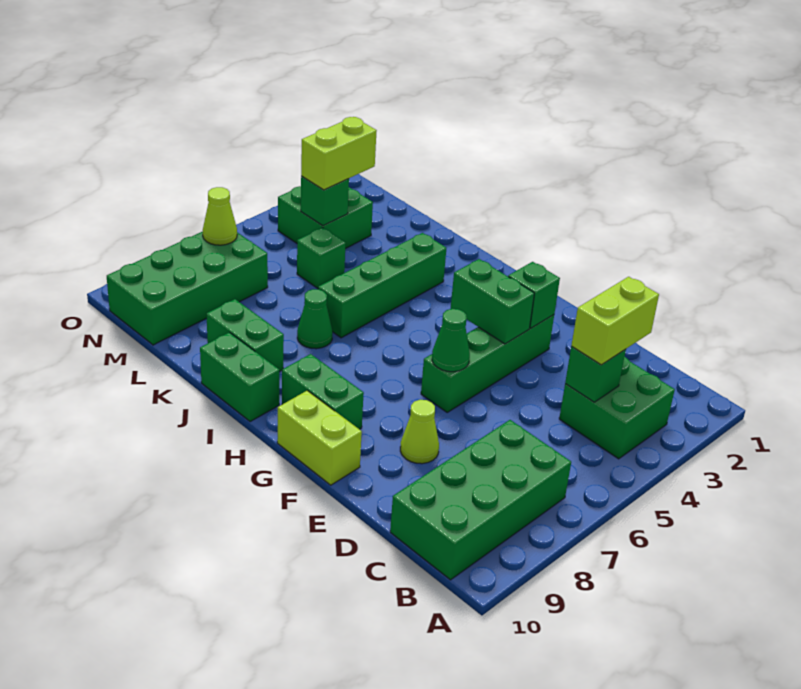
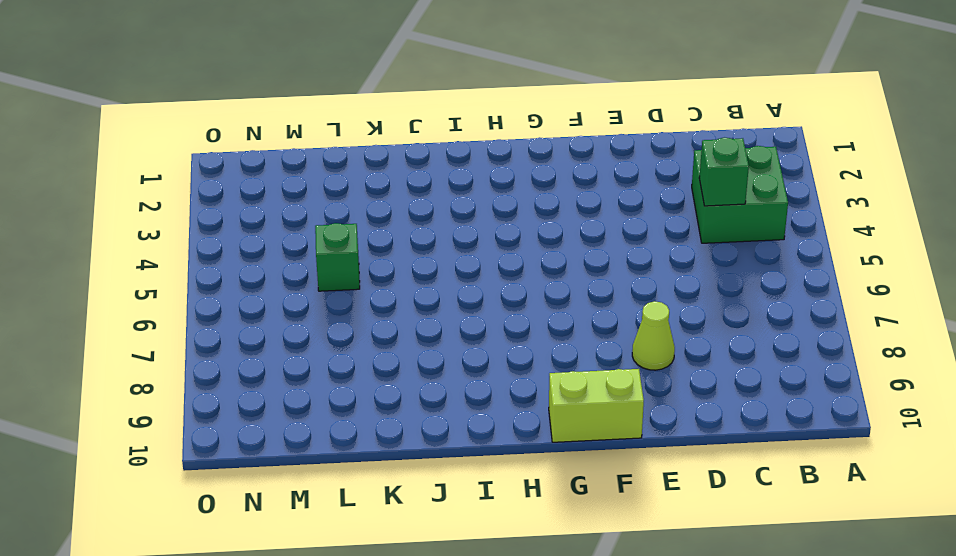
none -> green brick B7:C10 level 1
none -> green brick F3:F6 level 1
none -> green brick G9:H9 level 1

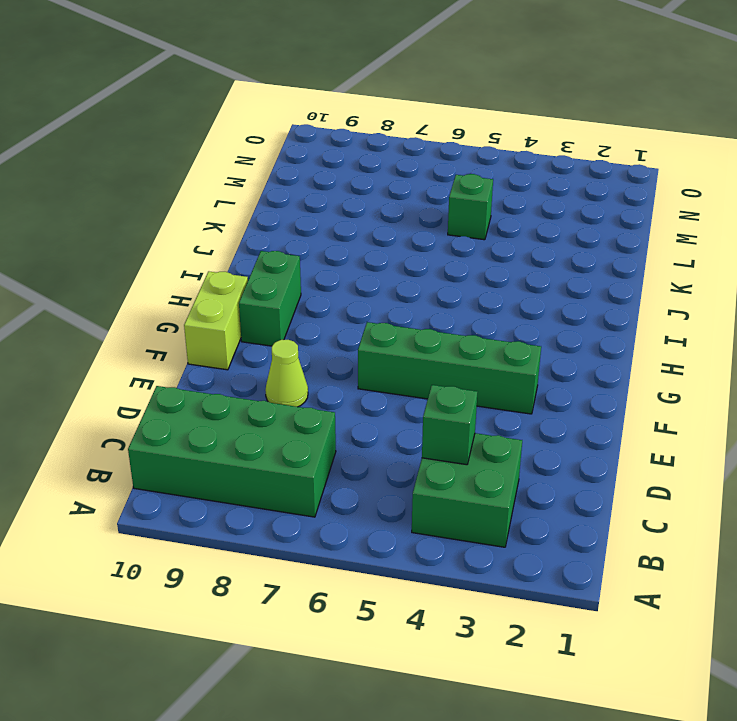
none -> green brick I10:J10 level 1
none -> green brick J3:J6 level 1
none -> green cone J7 level 1

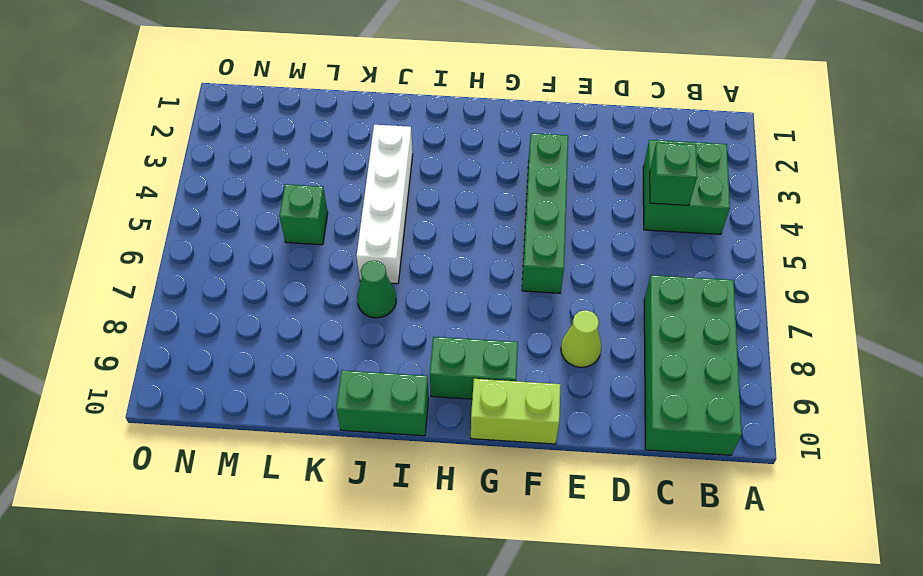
white brick J3:J6 level 1 -> green brick J3:J6 level 1
none -> green brick J9:K9 level 1
none -> green brick M3:N4 level 1
none -> green brick M7:N10 level 1

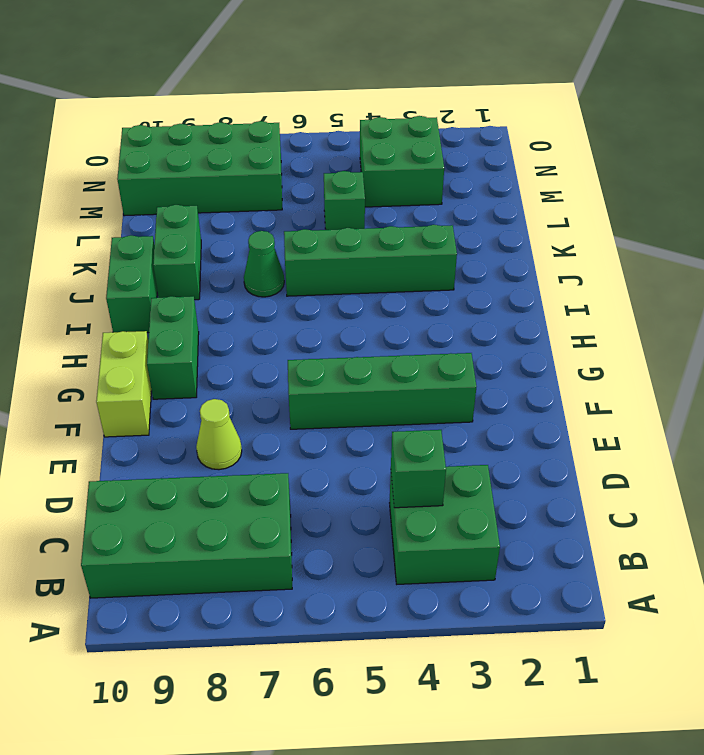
none -> green brick F3 level 2
none -> green brick F4:G4 level 2
none -> green cone F6 level 2

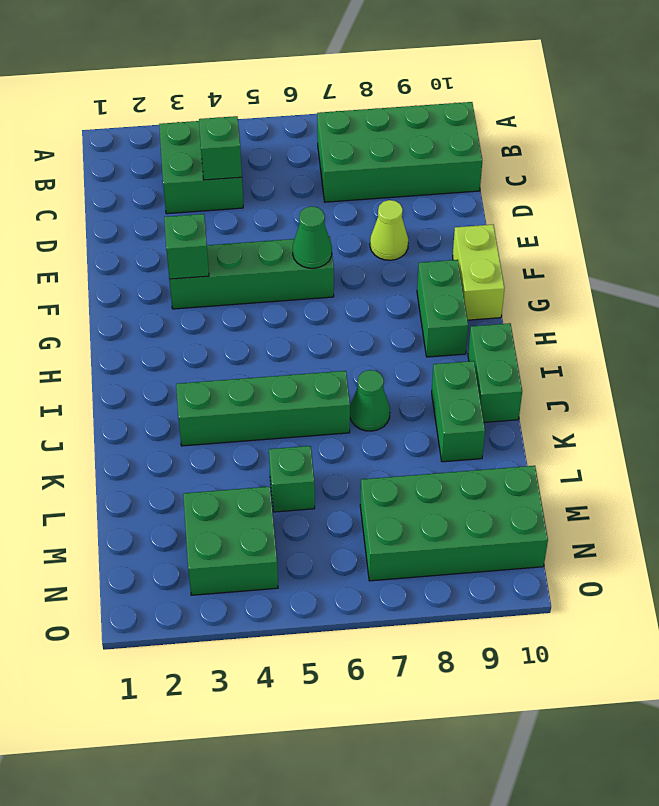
none -> green brick F4:G4 level 2
none -> green brick M4 level 2
none -> lime cone N7 level 2

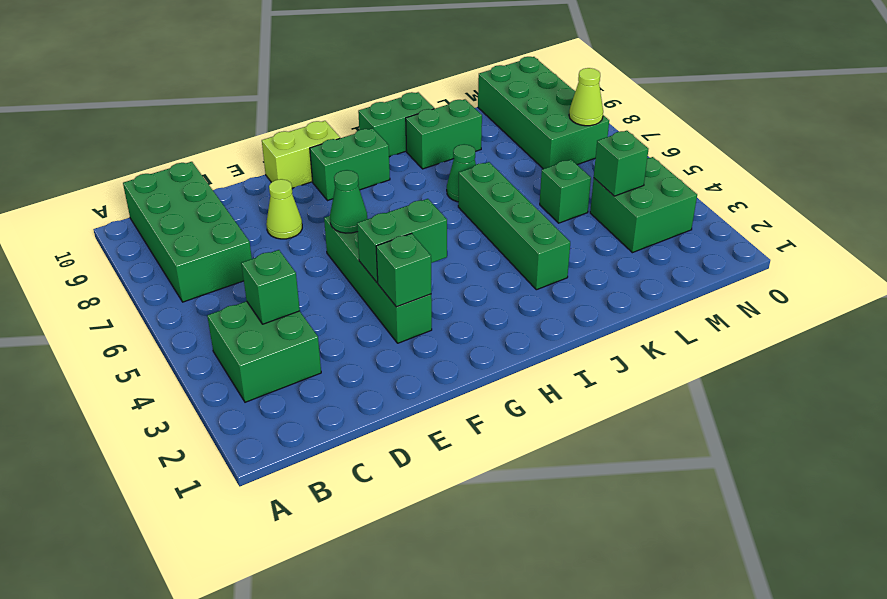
none -> lime brick C3:C4 level 3
none -> lime brick M3:M4 level 3

